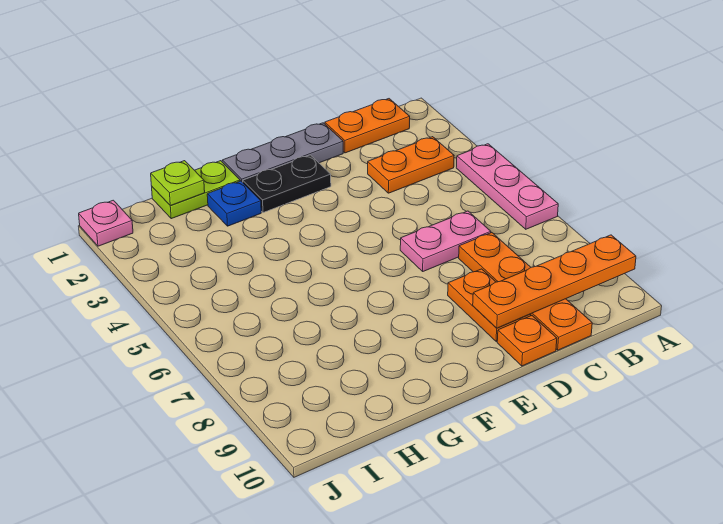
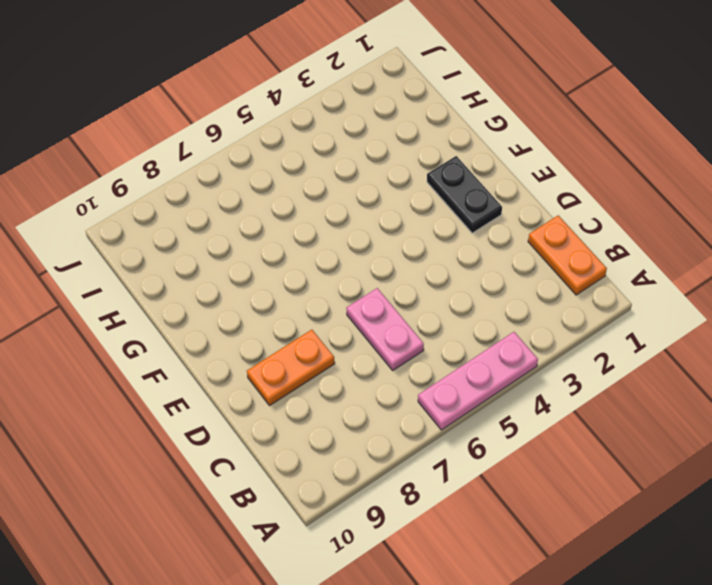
none -> orange plate B3:C3 level 1
none -> orange plate C7:C10 level 1
none -> grey plate D1:F1 level 1

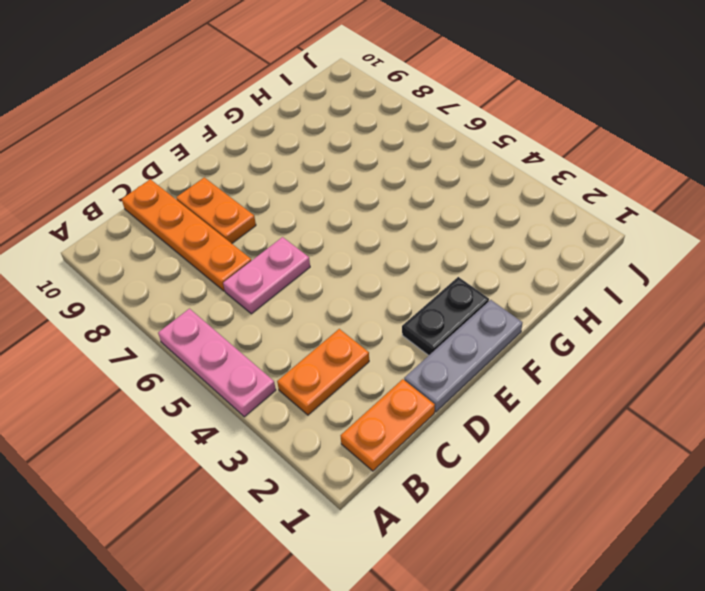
none -> orange plate D10 level 1
none -> lime plate G1:H1 level 1
none -> blue plate G2 level 1

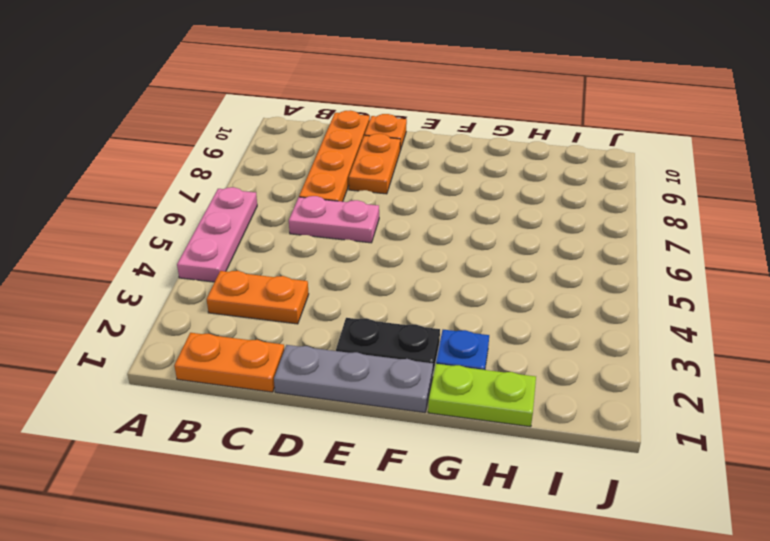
none -> pink plate J1 level 1
none -> orange plate A9:D9 level 2
none -> lime plate H1 level 2

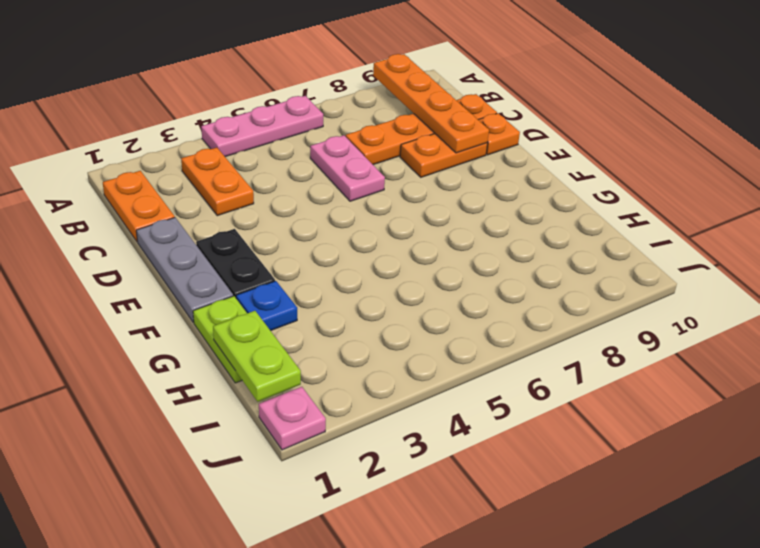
lime plate H1:I1 level 2 -> lime plate H1 level 2

